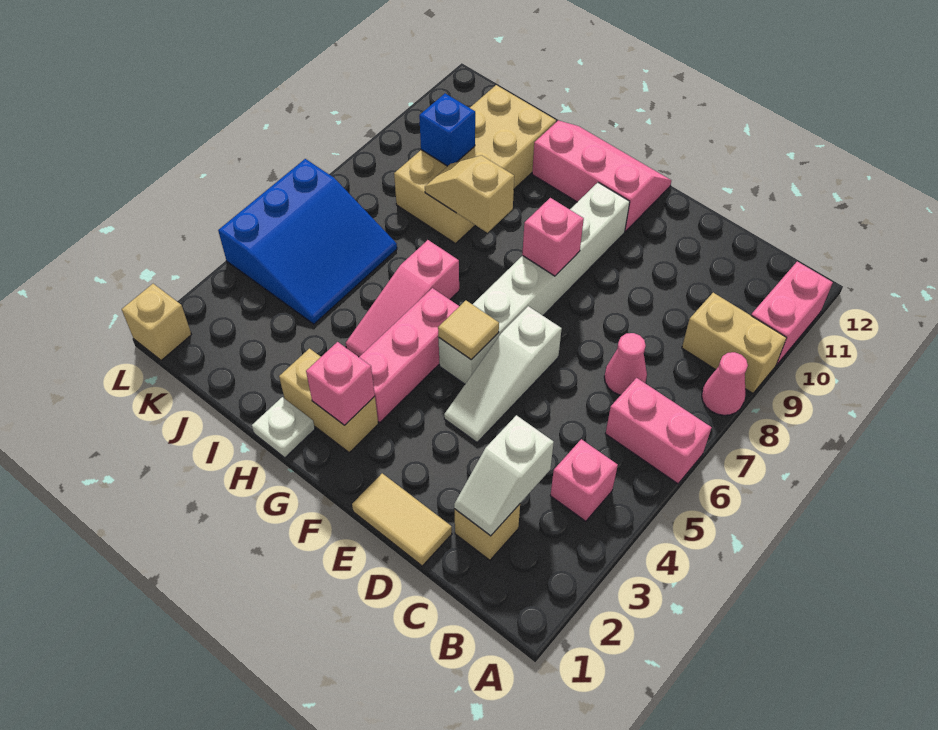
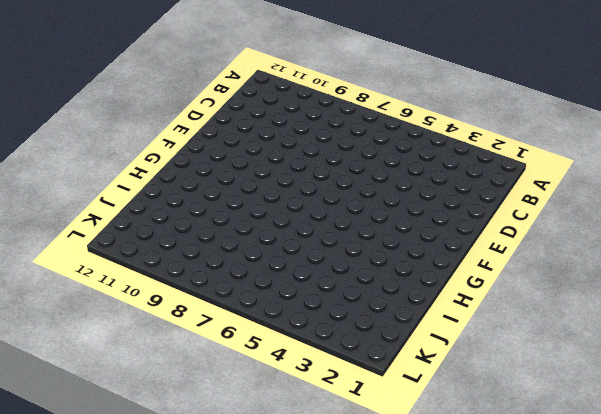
none -> pink brick A6:B6 level 1
none -> pink cone A8 level 1
none -> tan brick A9:B9 level 1

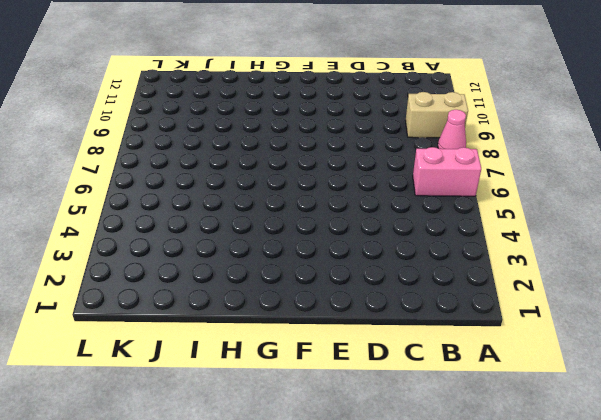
none -> pink brick A10:A11 level 1
none -> pink brick B4 level 1
none -> tan brick C2 level 1

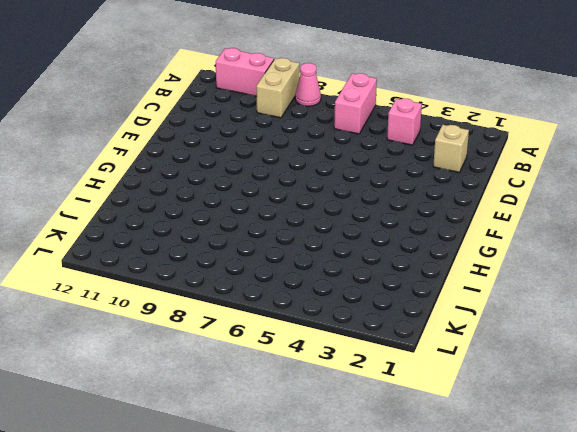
none -> pink cone C7 level 1
none -> tan tile D1:E1 level 1
none -> white slope E4:E6 level 1 top 6

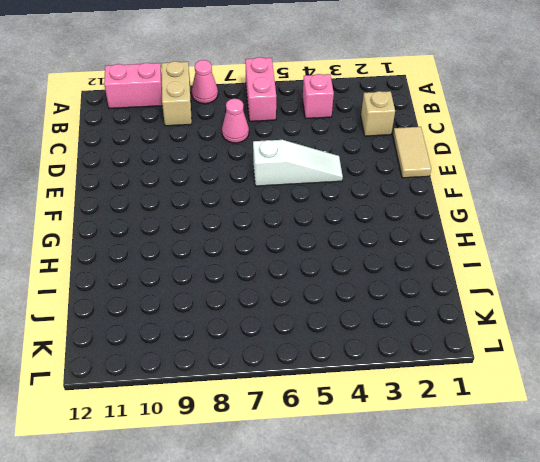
none -> white brick F5:F10 level 1
none -> pink slope F11:H12 level 1 top 11
none -> tan brick G2:H2 level 1

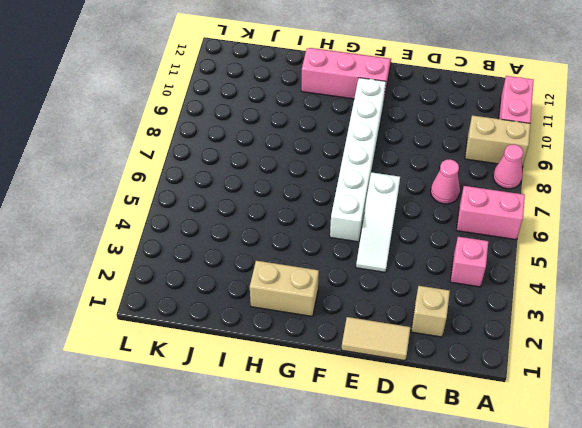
none -> pink brick G3:G5 level 1
none -> white plate H1 level 1
none -> pink slope H4:H6 level 1 top 6

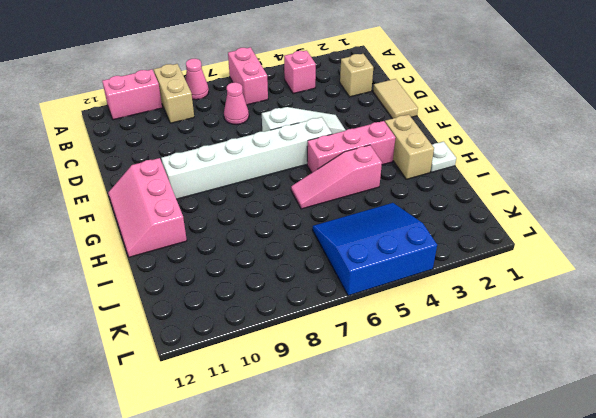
pink slope H4:H6 level 1 top 4 -> pink slope H4:H6 level 1 top 6
none -> tan brick I8:J11 level 1
none -> tan brick L1 level 1
none -> white slope C2:C3 level 2 top 3

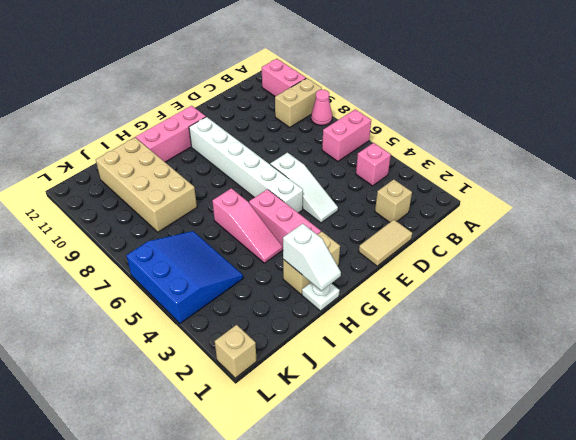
white slope H1:H2 level 2 top 2 -> white slope C2:C3 level 2 top 3
none -> pink cone C7 level 1
none -> tan tile F5 level 2
none -> pink brick F8 level 2

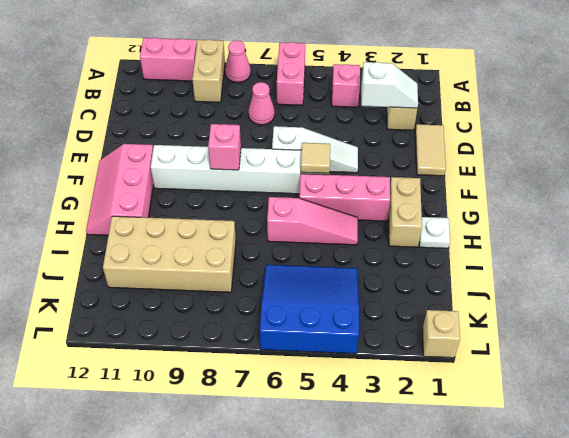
none -> pink brick G2 level 2
none -> tan slope H8:I8 level 2 top H
none -> blue brick J9 level 2

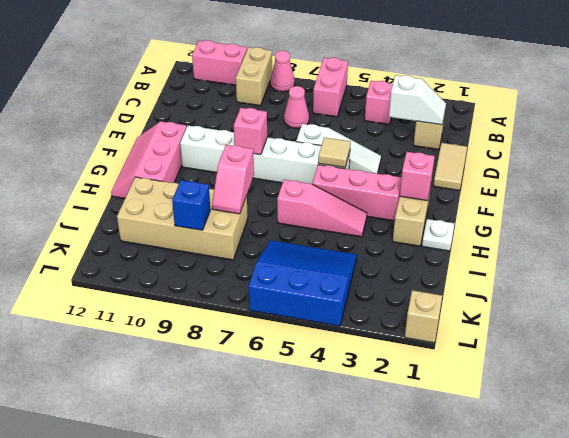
pink slope H8:I8 level 2 top H -> tan slope H8:I8 level 2 top H

